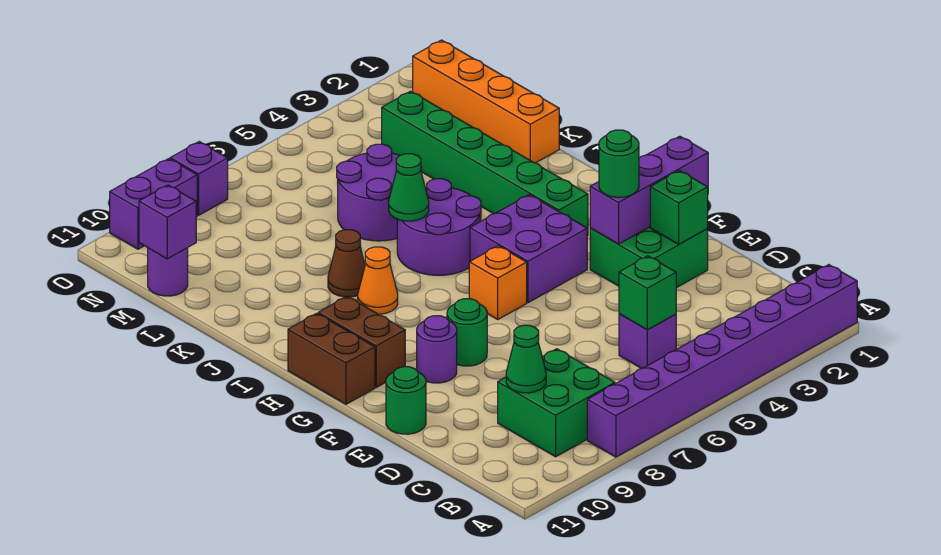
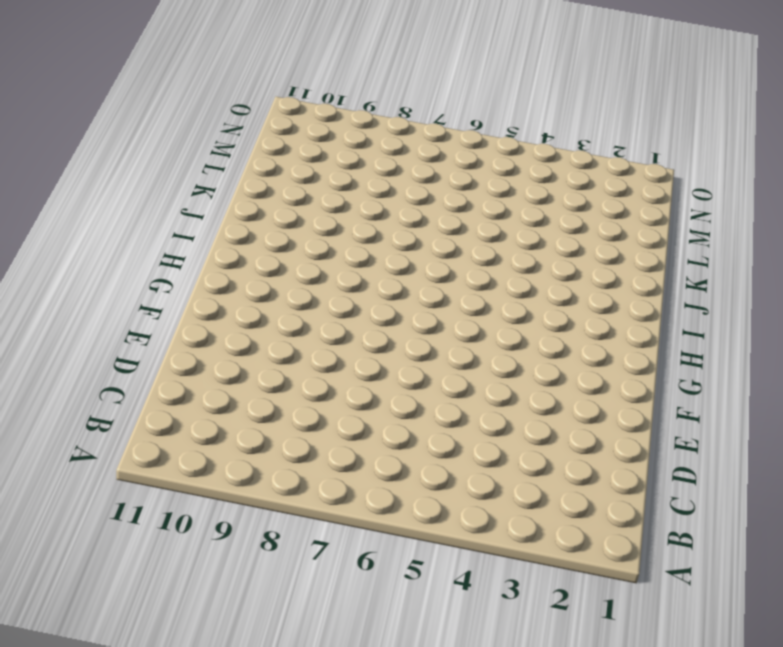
none -> purple brick A1:A8 level 1
none -> green brick B8:C9 level 1
none -> purple brick C5 level 1

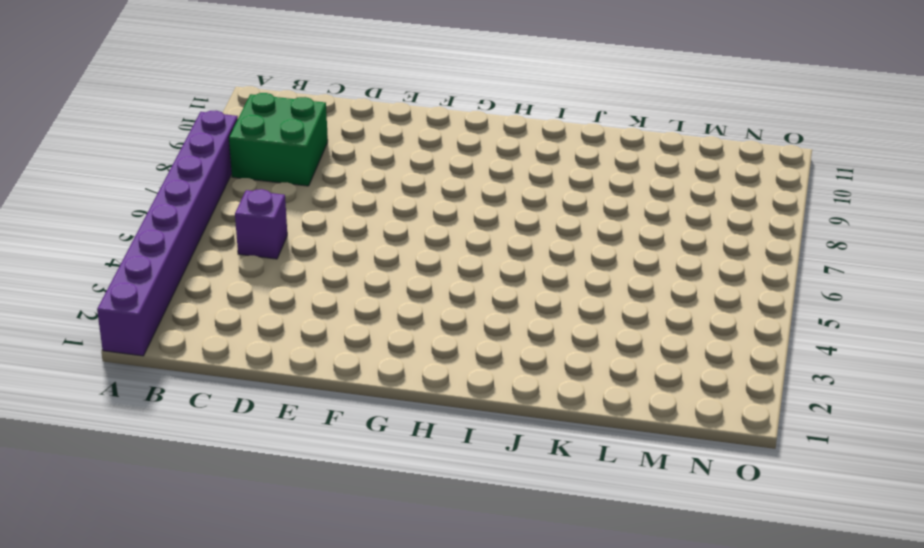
none -> green brick E2:F3 level 1
none -> green round brick E11 level 1
none -> green round brick F8 level 1

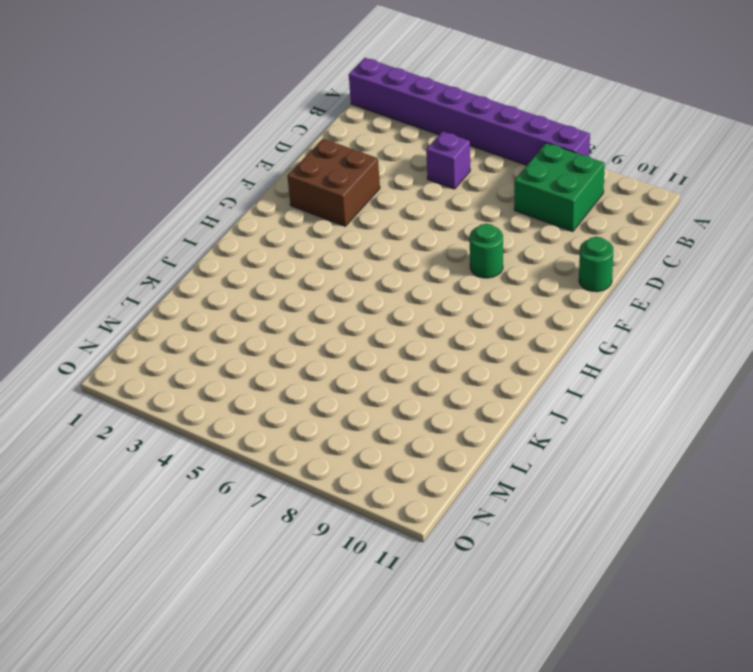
brown brick E2:F3 level 1 -> green brick E2:F3 level 1
none -> purple round brick F9 level 1
none -> purple brick G4:H5 level 1
none -> orange brick G6 level 1

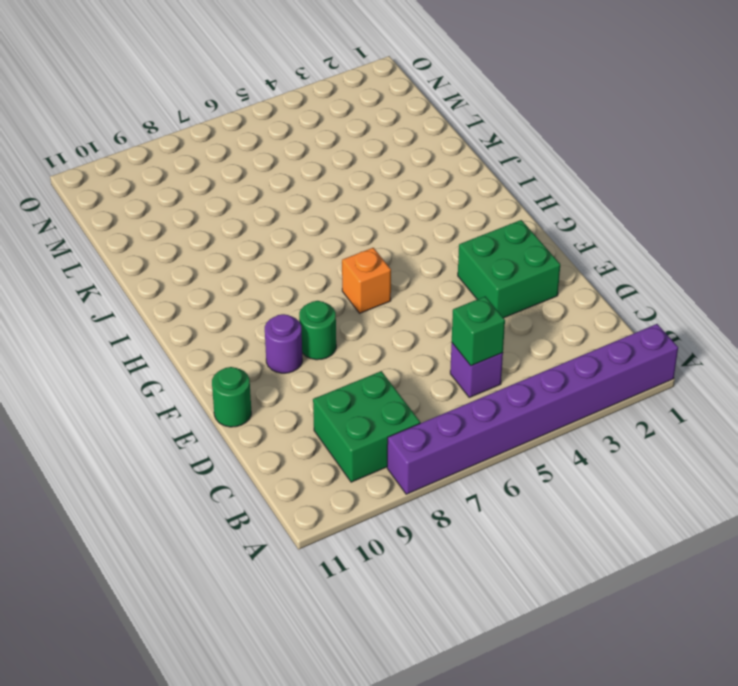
none -> purple brick G4:H5 level 1
none -> brown brick G10:H10 level 1
none -> brown brick G11:H11 level 1

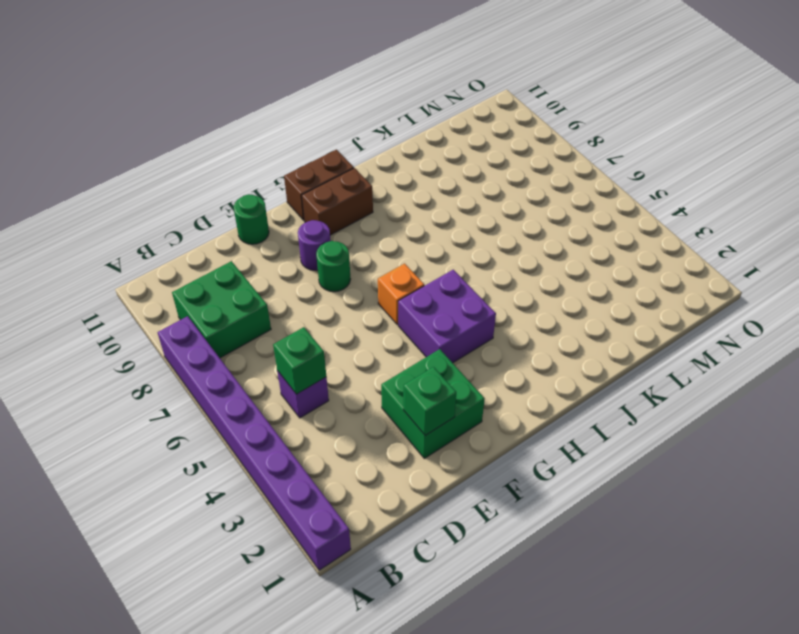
none -> green brick H3:M3 level 1
none -> purple round brick I5:J6 level 1
none -> orange cone I8 level 1

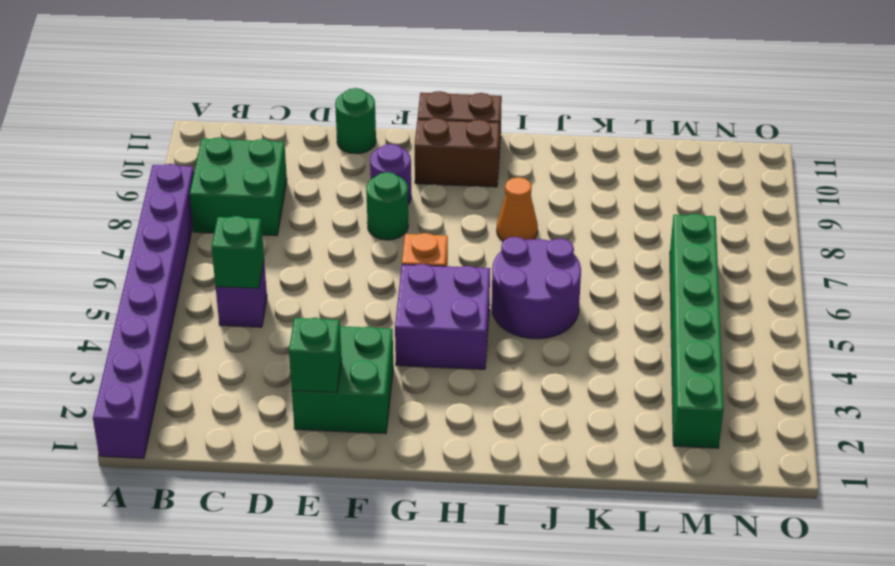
green brick M2:M7 level 1 -> green brick H3:M3 level 1
none -> brown cone J8 level 1
none -> orange brick K1:N1 level 1
none -> purple round brick K5:L6 level 1

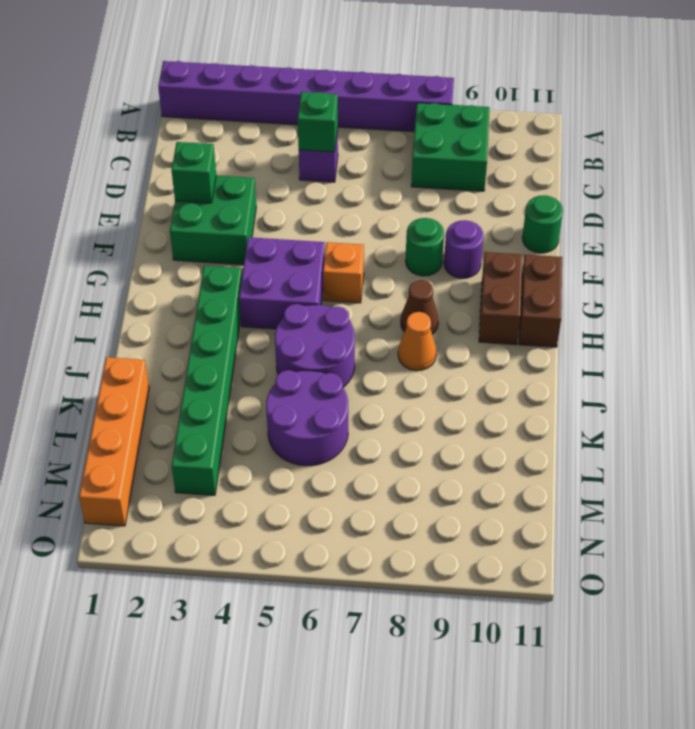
brown cone H8 level 1 -> brown cone J8 level 1
none -> purple round brick M11 level 1
none -> purple brick O8 level 1
none -> purple brick O9:O10 level 1

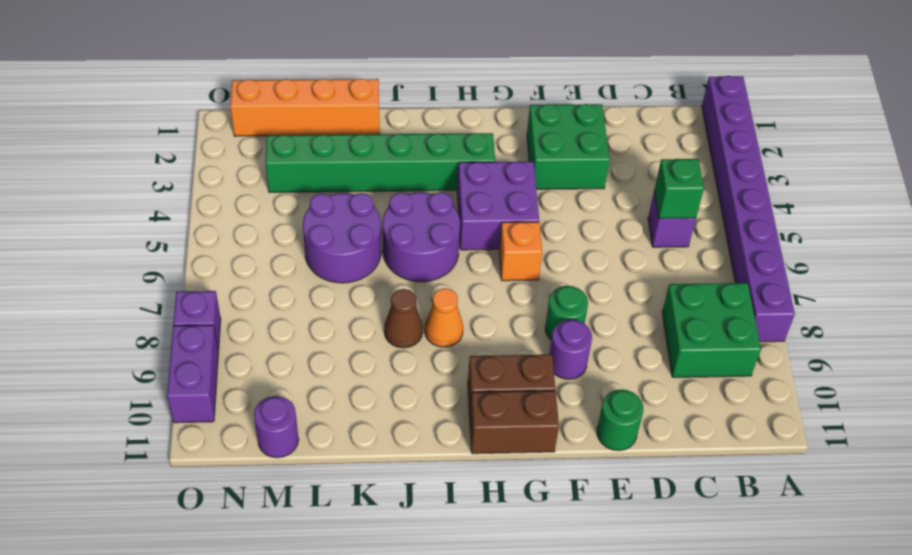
none -> green cone C9 level 2
none -> green brick E2 level 2
none -> purple brick F1:F3 level 2

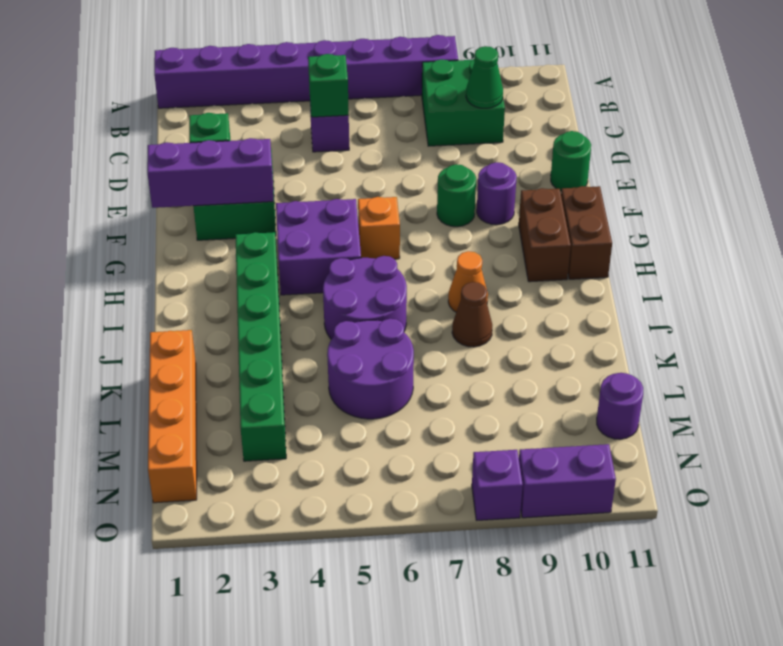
none -> green cone J6 level 2
none -> purple brick M11 level 2
none -> green round brick F3 level 3

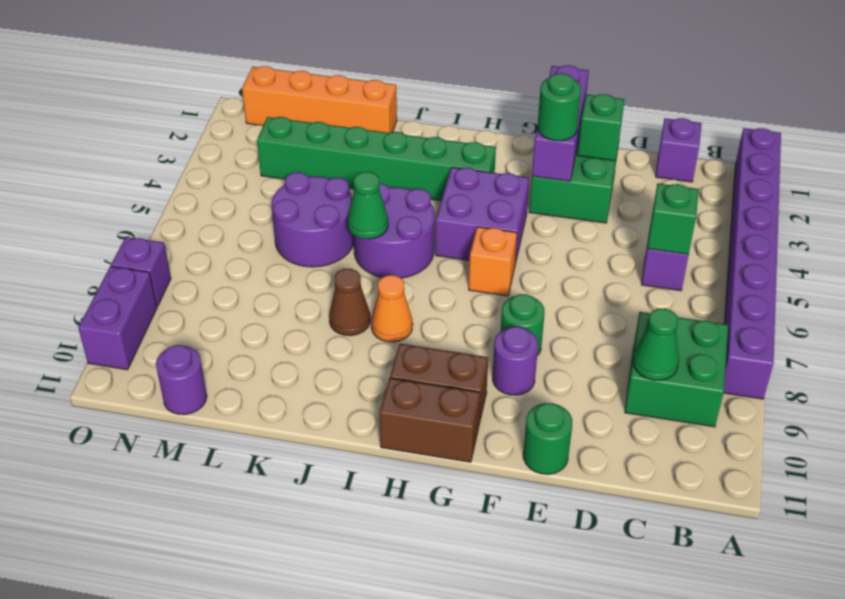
purple brick C1 level 1 -> purple brick M11 level 2

